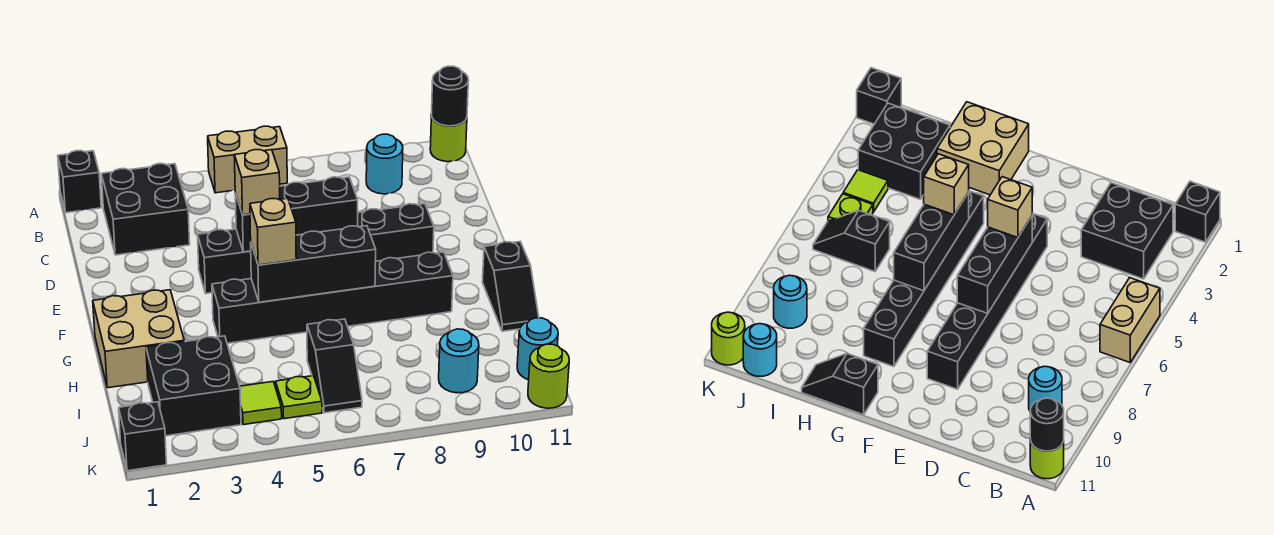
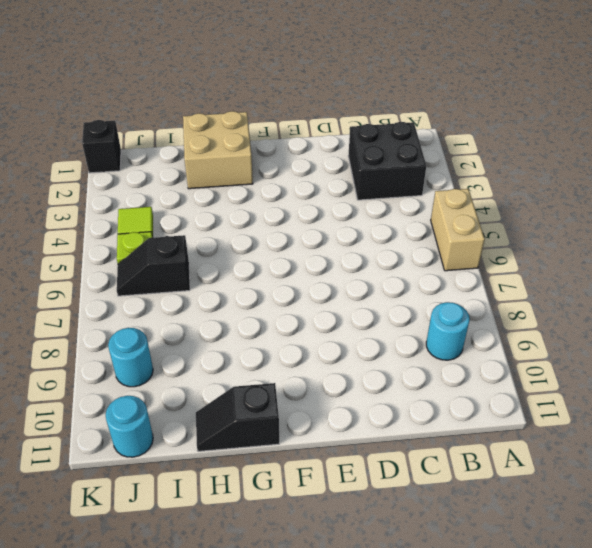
none -> black brick A1 level 1
none -> lime round brick A11 level 1
none -> black brick E4:E9 level 1

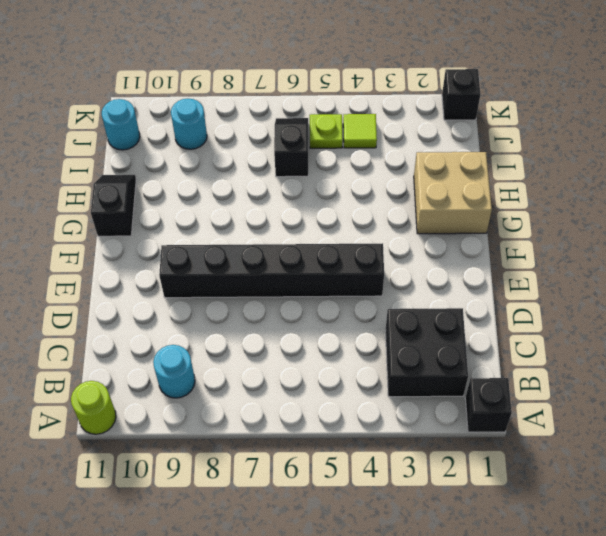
none -> tan brick A5:A6 level 1
none -> black brick G4:G9 level 1
none -> black brick I2:J3 level 1

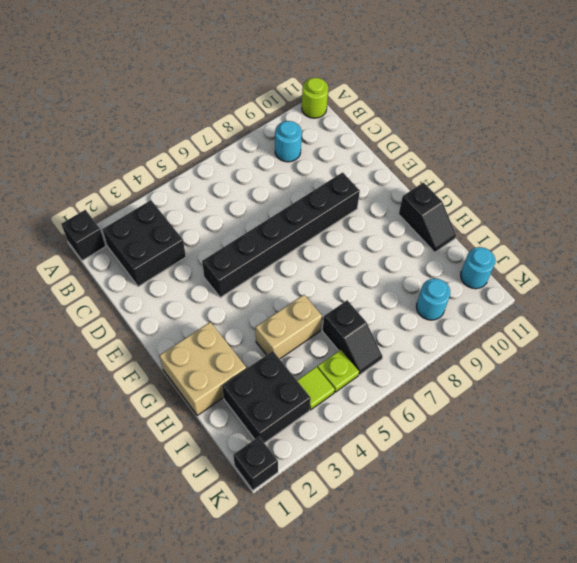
tan brick H4:H5 level 1 -> tan brick A5:A6 level 1
none -> black brick G4:G9 level 1
none -> lime round brick K11 level 1
none -> black round brick A11 level 2

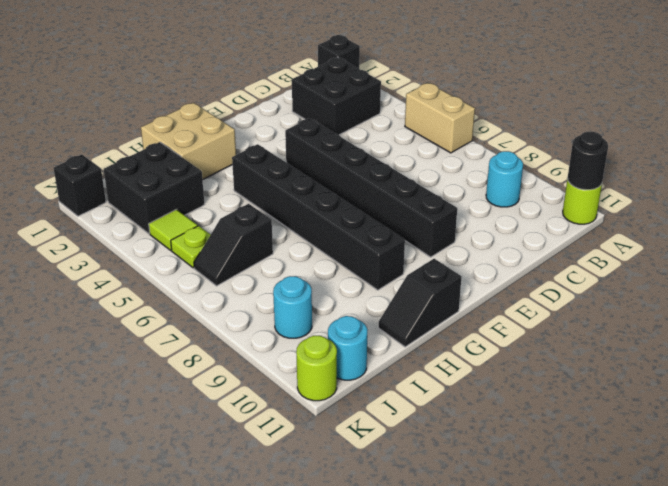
none -> black brick E5:E7 level 2
none -> black brick G5:G7 level 2
none -> tan brick E5 level 3

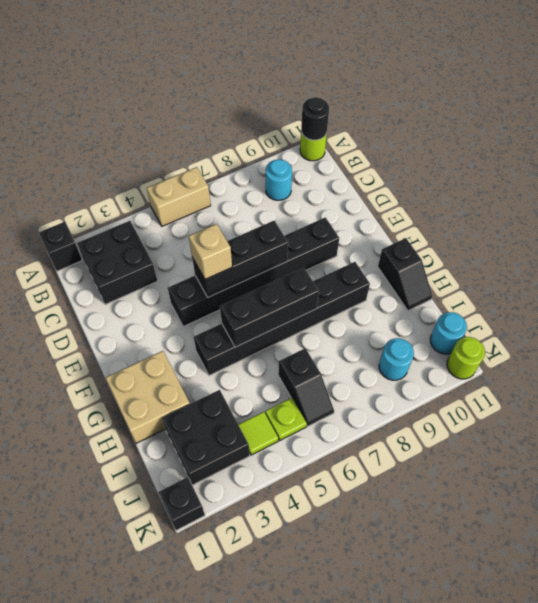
none -> tan brick G5 level 3

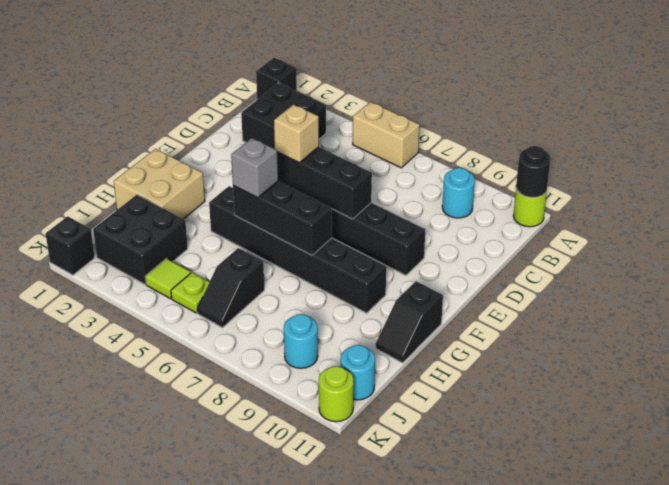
grey brick G5 level 3 -> tan brick G5 level 3

